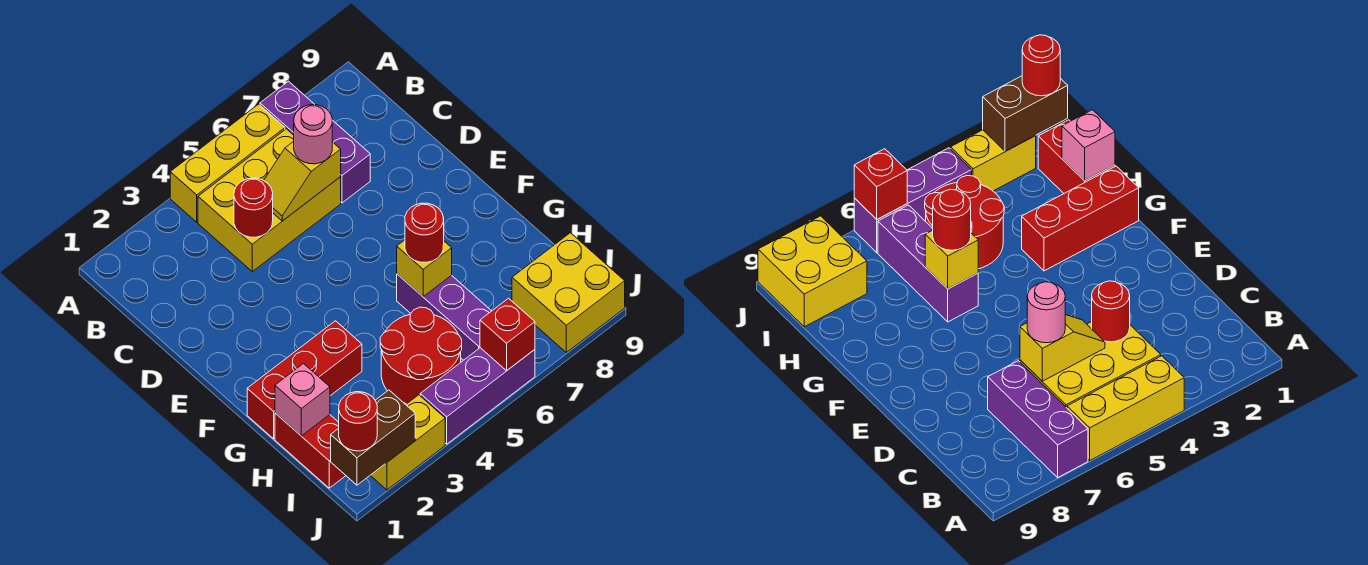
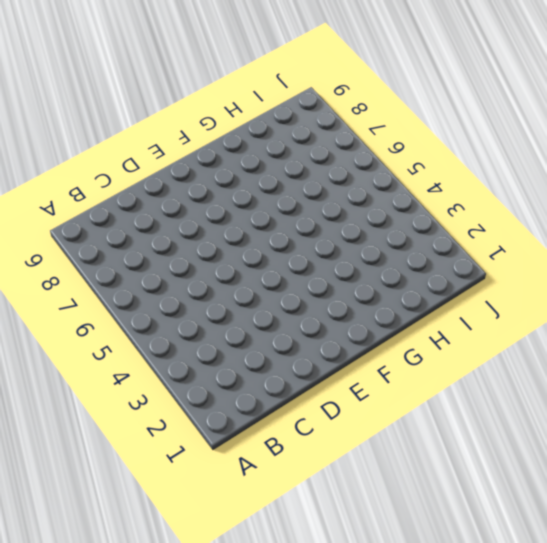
none -> yellow brick A4:A6 level 1
none -> purple brick A7:C7 level 1
none -> yellow brick B4:C6 level 1

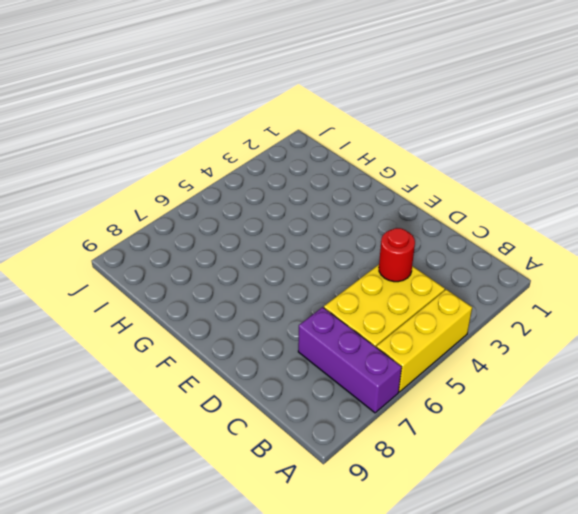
none -> red brick G1:G3 level 1
none -> purple brick G6:I6 level 1
none -> red brick H1:I1 level 1

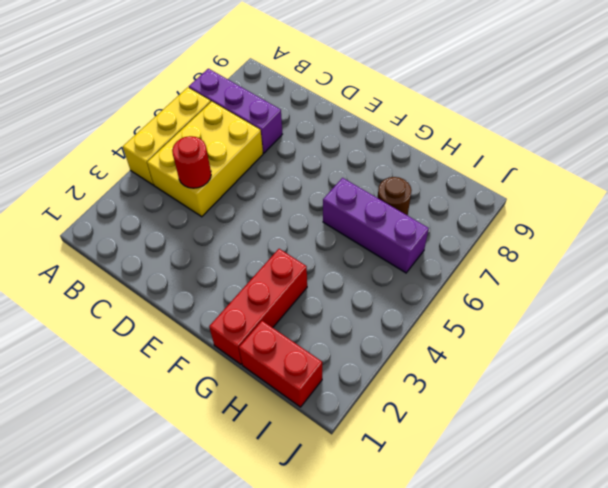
brown round brick H7 level 1 -> none
none -> red round brick H4:I5 level 1
none -> yellow brick I8:J9 level 1
none -> yellow brick J2:J3 level 1

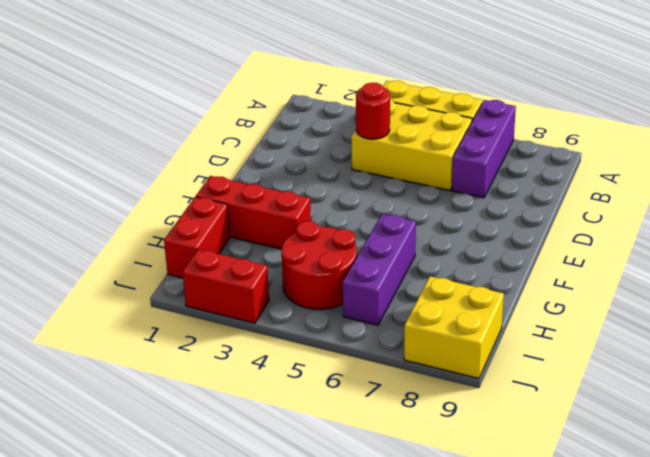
red brick J2:J3 level 1 -> yellow brick J2:J3 level 1
none -> purple brick J4:J6 level 1
none -> yellow slope C5:C6 level 2 top 6
none -> yellow brick G6 level 2

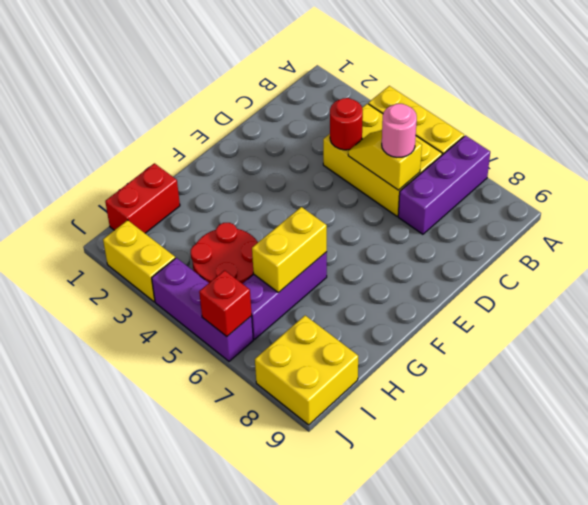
yellow brick G6:H6 level 2 -> yellow brick G6 level 2
none -> red brick G1:G3 level 1
none -> pink brick H1 level 2
none -> brown brick J1:J2 level 2

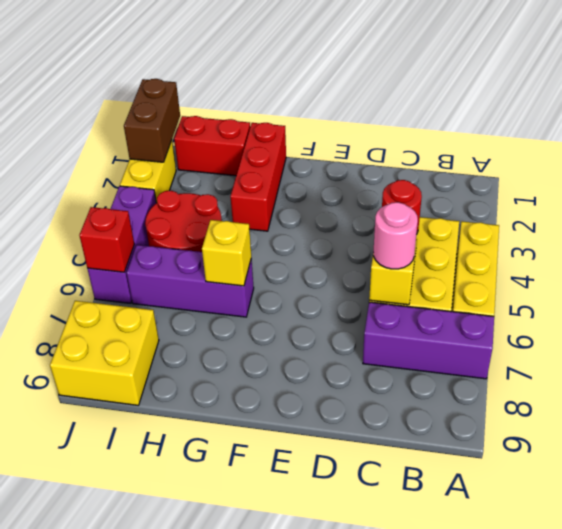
none -> pink brick H1 level 2
none -> red round brick G6 level 3
none -> red round brick J1 level 3

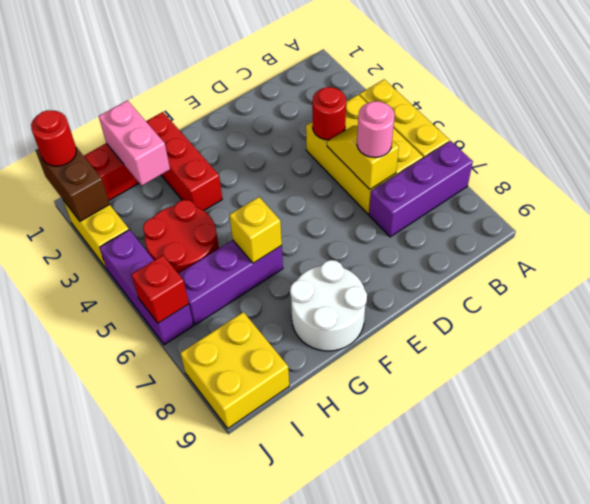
white round brick F8:G9 level 1 -> none
pink brick H1:H2 level 2 -> pink brick H1 level 2
none -> red round brick G6 level 3

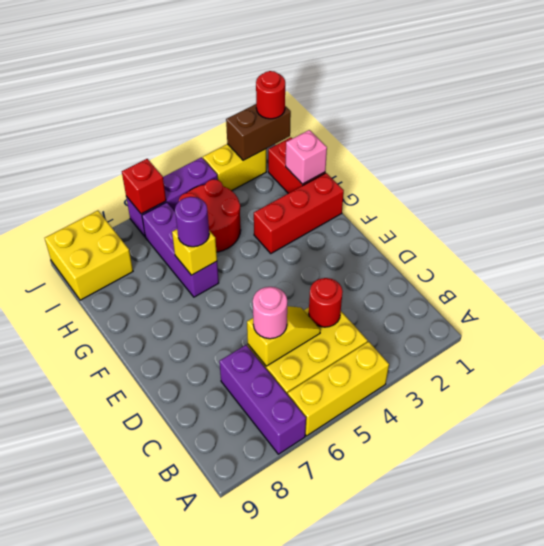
purple round brick G6 level 3 -> red round brick G6 level 3

